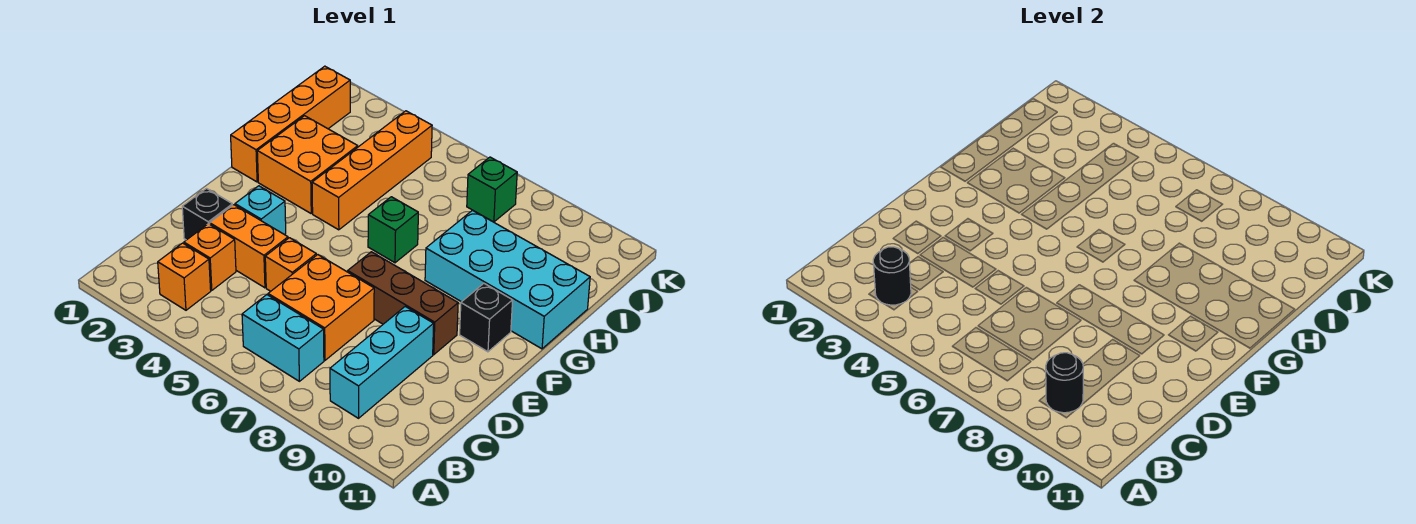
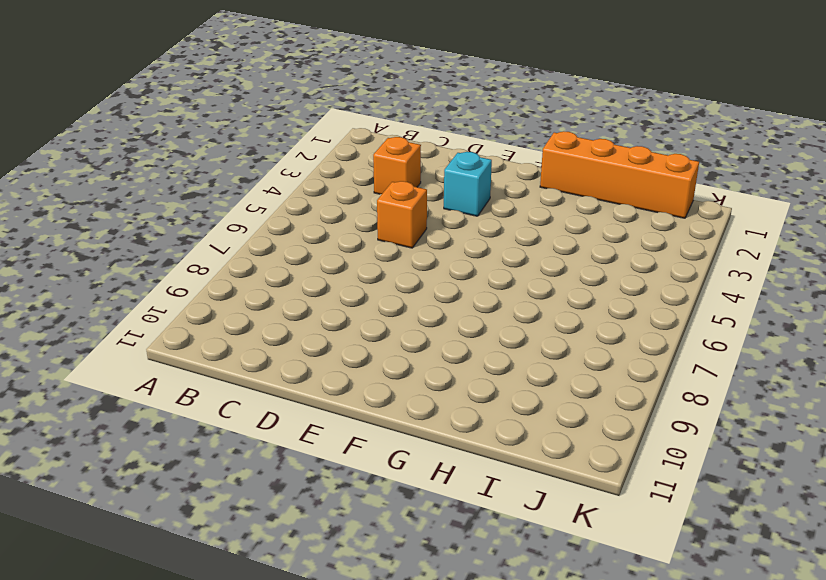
none -> orange brick B3 level 1
none -> cyan brick B6:B7 level 1
none -> cyan brick B9:D9 level 1

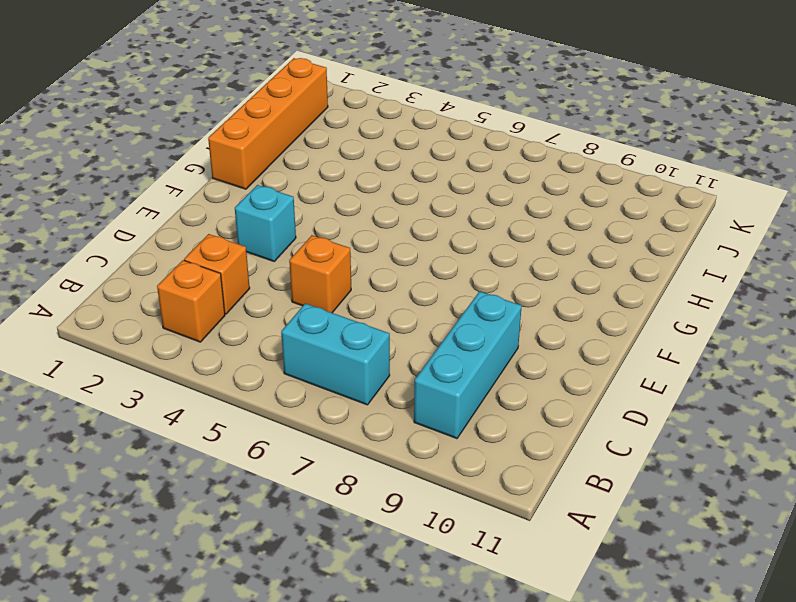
none -> orange brick C6:D7 level 1
none -> black brick D2 level 1
none -> orange brick D3:D4 level 1

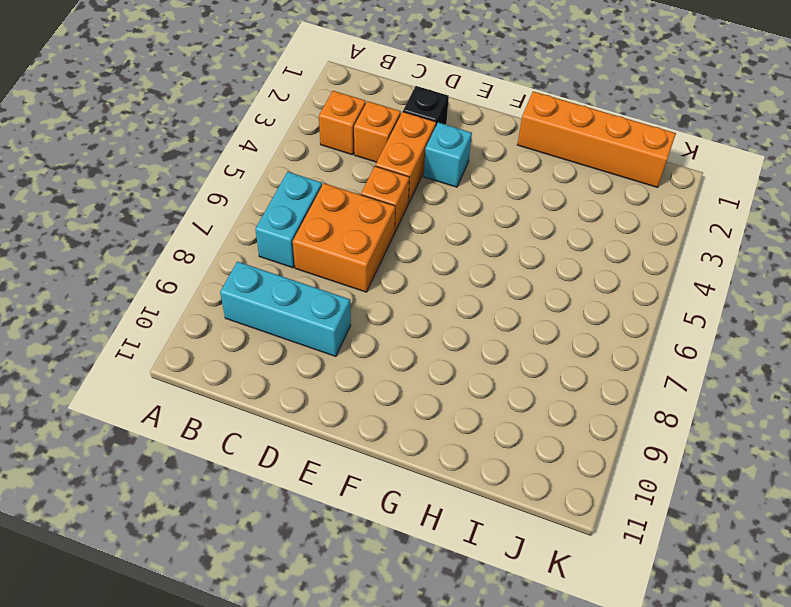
none -> brown brick E7:E9 level 1
none -> black brick F10 level 1
none -> orange brick G2:H3 level 1

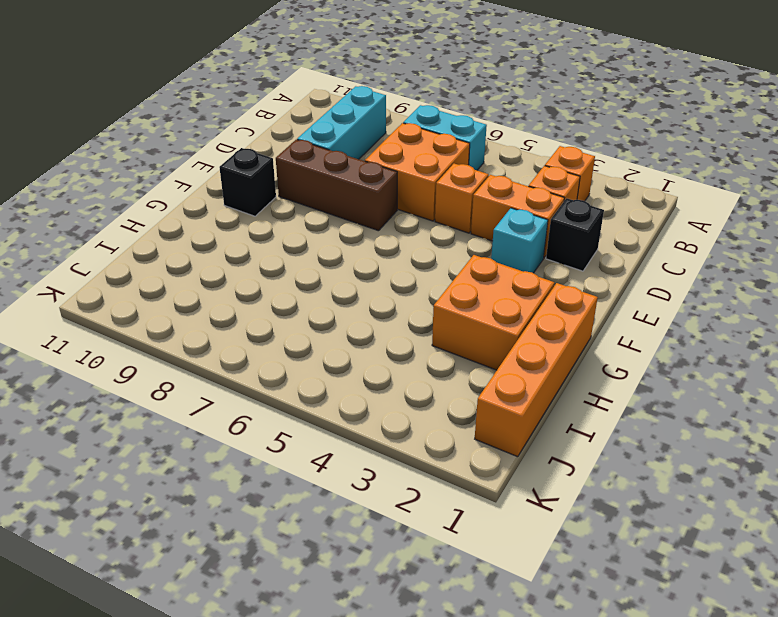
none -> orange brick G4:J4 level 1
none -> green brick G6 level 1
none -> cyan brick G8:H11 level 1

